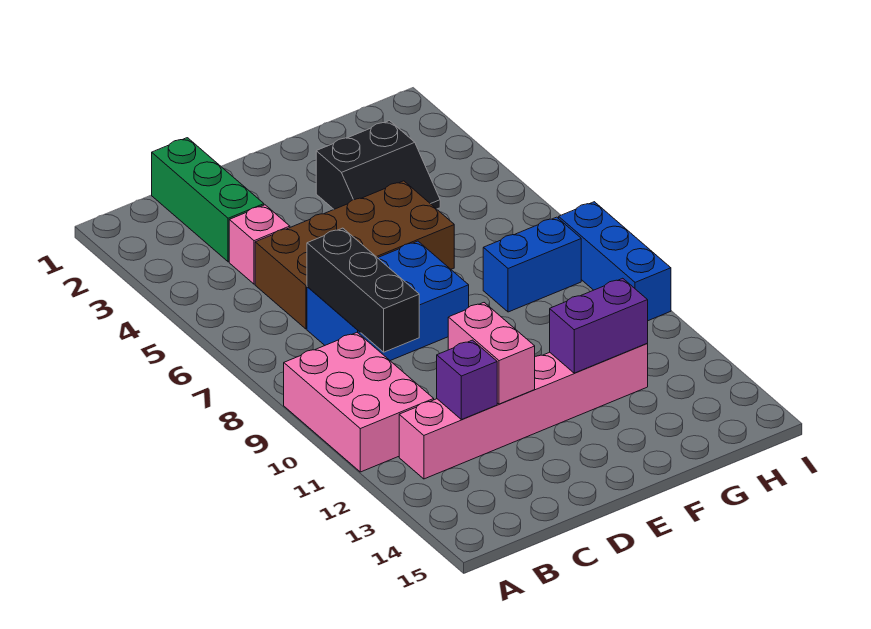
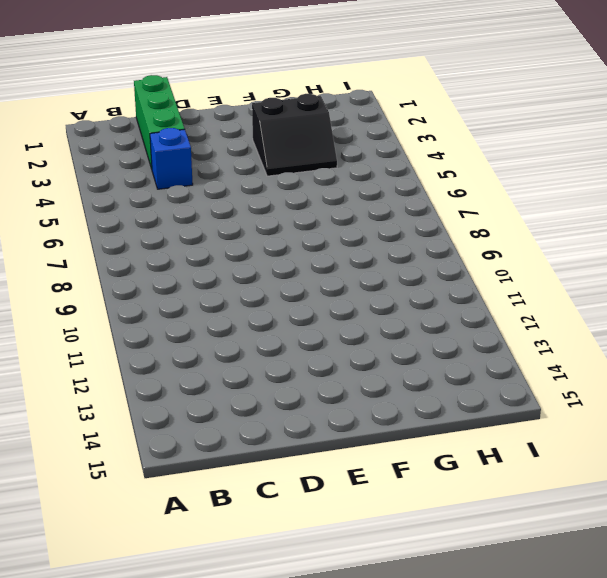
blue brick C4 level 1 -> pink brick C4 level 1
none -> pink brick A9:B11 level 1
none -> pink brick B12:G12 level 1
none -> brown brick C5:F6 level 1

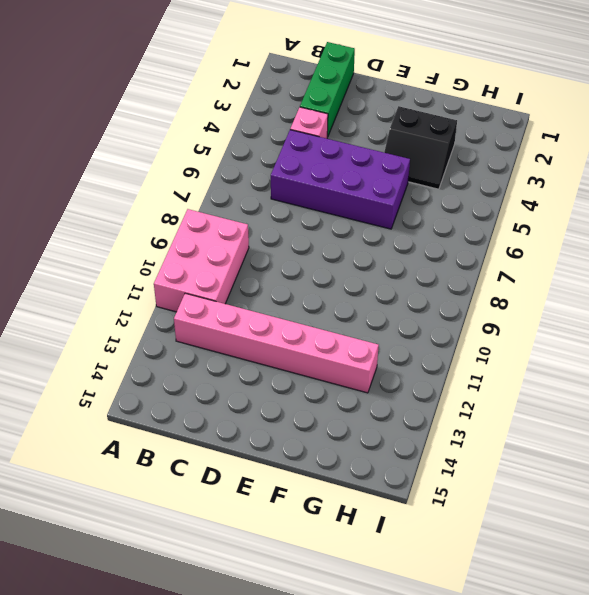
purple brick C5:F6 level 1 -> brown brick C5:F6 level 1
none -> blue brick C7:E8 level 1
none -> blue brick G8:H8 level 1
none -> blue brick I8:I10 level 1

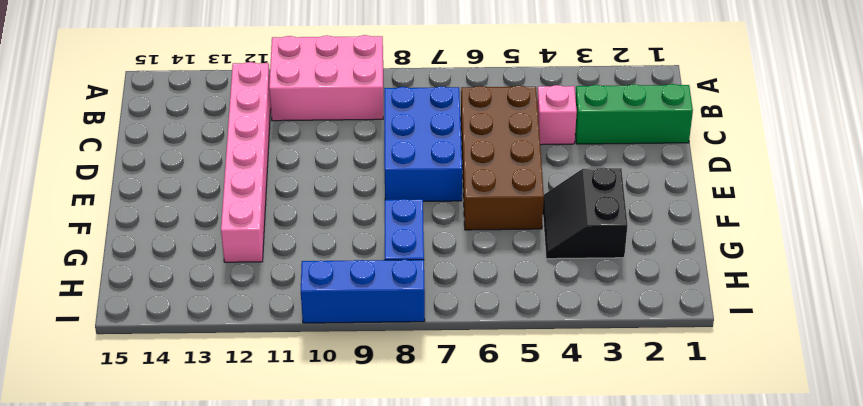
none -> black brick C7:C9 level 2
none -> purple brick C12 level 2
none -> pink brick D11:D12 level 2

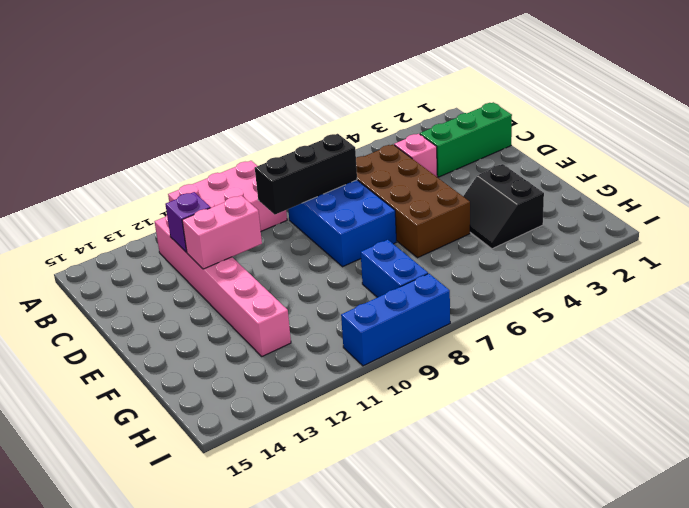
none -> purple brick F12:G12 level 2

